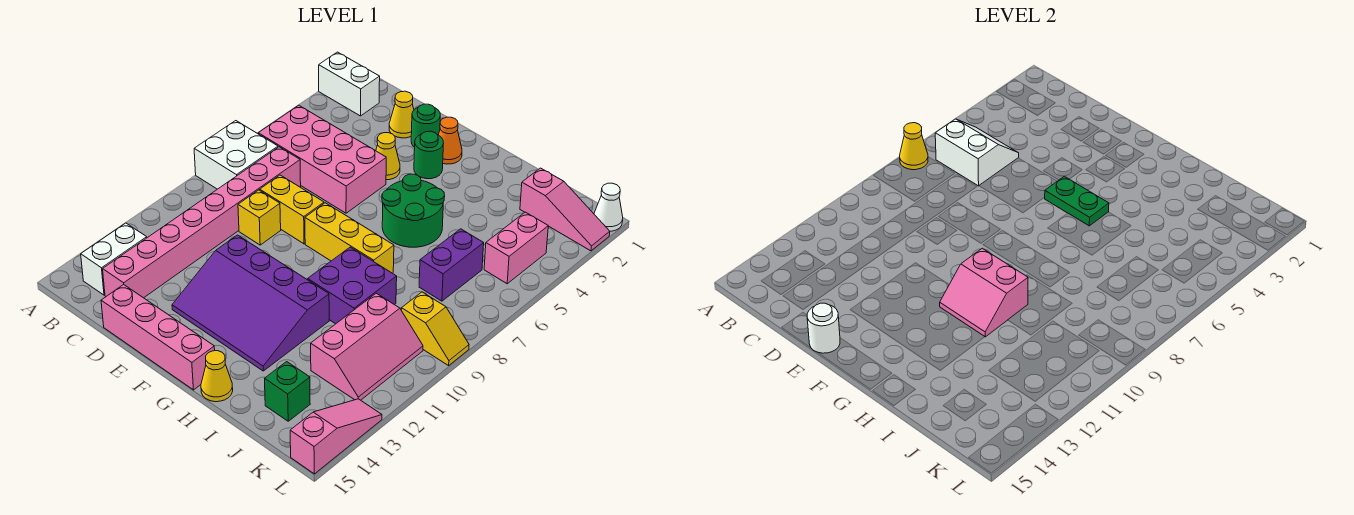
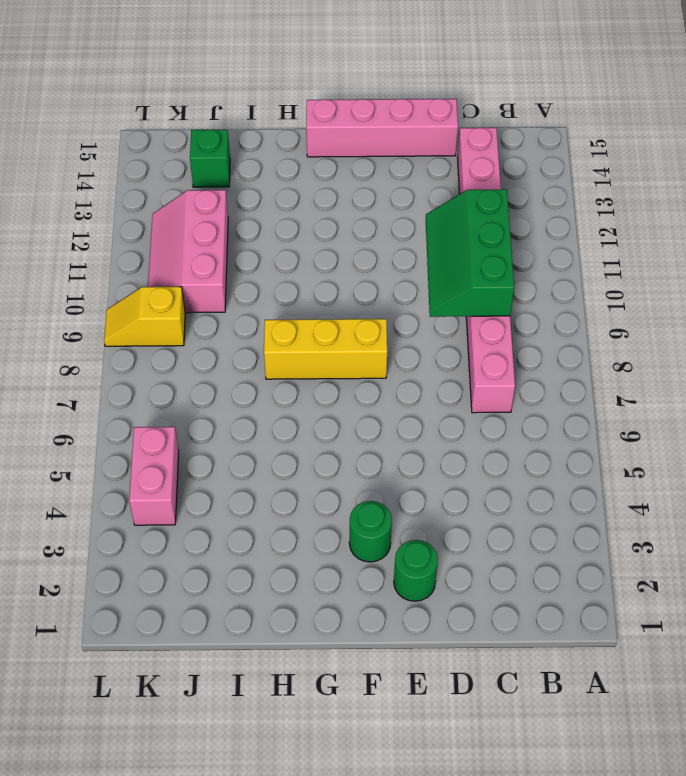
green slope C9:D11 level 2 top C -> none
none -> white brick A2:B2 level 1
none -> white brick A7:B8 level 1
none -> pink brick B5:E6 level 1
none -> white brick B13:B14 level 1

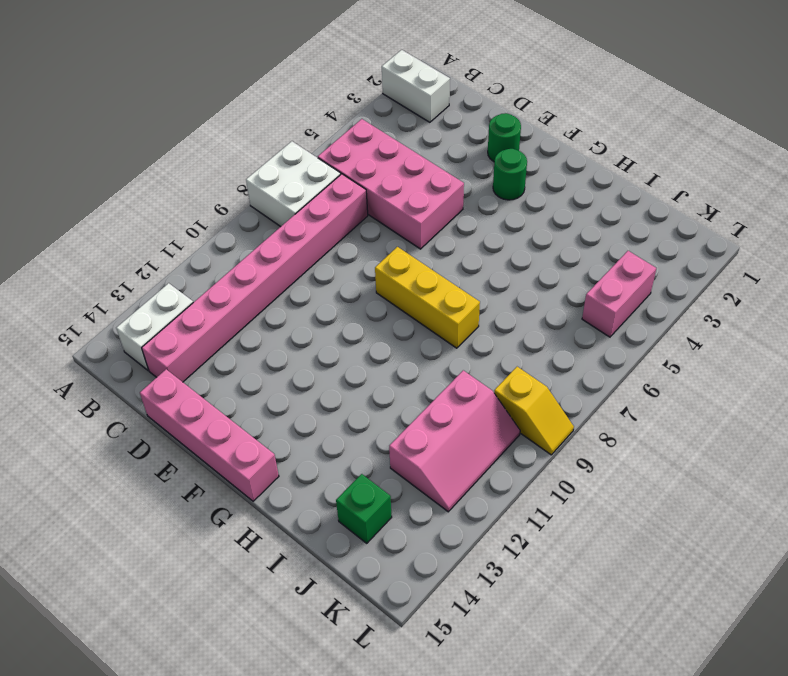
none -> yellow cone D2 level 1
none -> yellow brick D8:E8 level 1
none -> yellow brick D9 level 1
none -> yellow cone E4 level 1

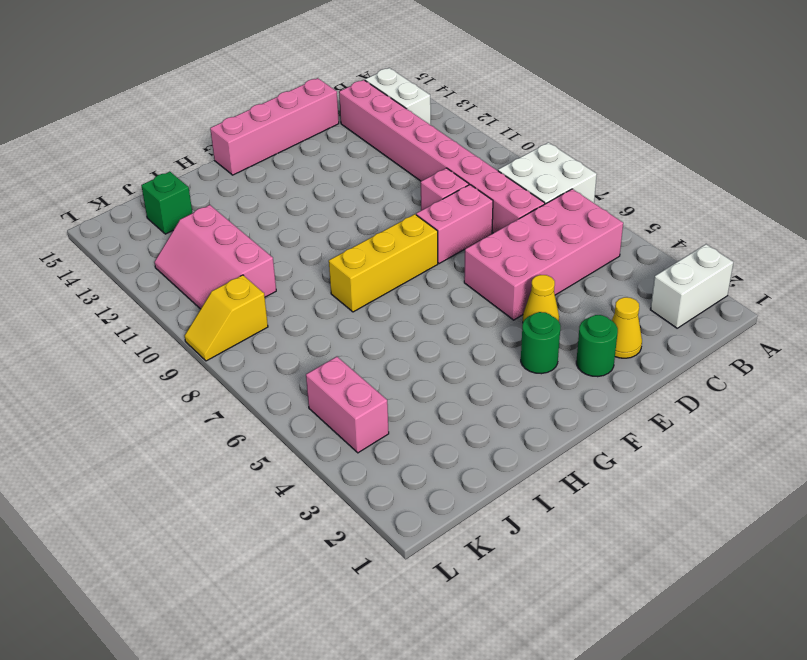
pink brick D8:E8 level 1 -> yellow brick D8:E8 level 1
pink brick D9 level 1 -> yellow brick D9 level 1
none -> purple slope E11:H13 level 1 top 11
none -> orange cone F2 level 1
none -> green round brick G5:H6 level 1
none -> purple brick H9:I10 level 1

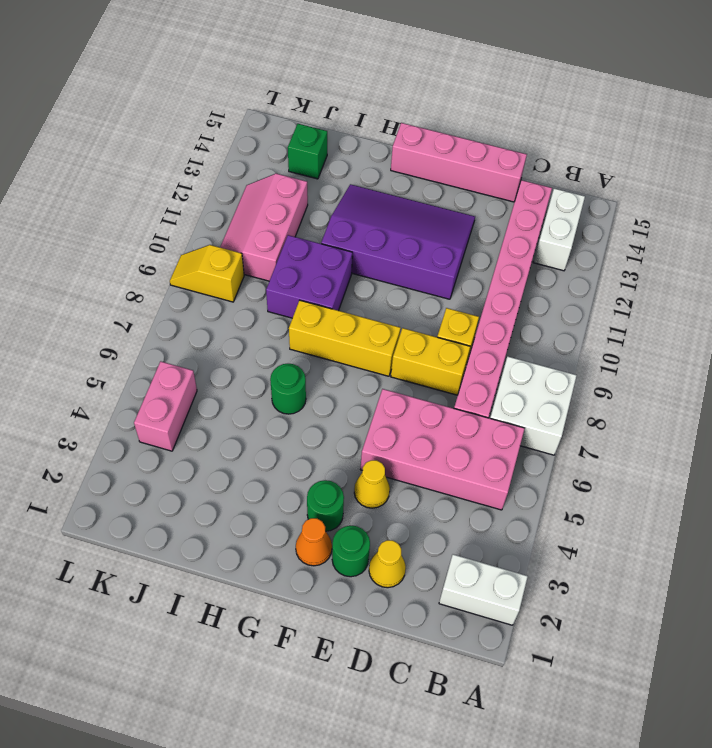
green round brick H6 level 1 -> green round brick G5:H6 level 1
none -> yellow cone H15 level 1
none -> pink slope J2:L2 level 1 top J
none -> purple brick J6:J7 level 1
none -> white cone L1 level 1

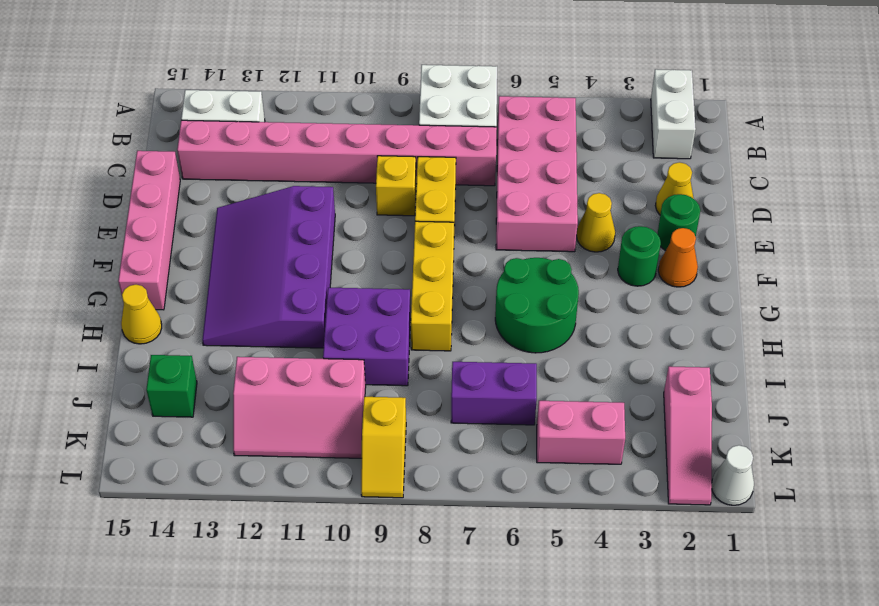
none -> pink slope L13:L15 level 1 top 15
none -> yellow cone A7 level 2
none -> white slope B5:C6 level 2 top 6
none -> white round brick E15 level 2

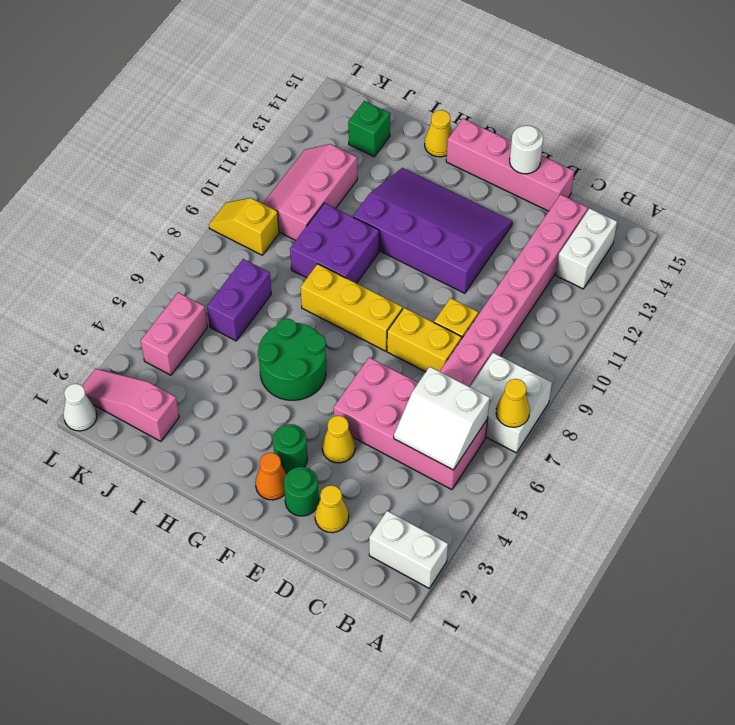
none -> pink slope L13:L15 level 1 top 15
none -> green plate F5:G5 level 2
none -> pink slope G10:H11 level 2 top 10

